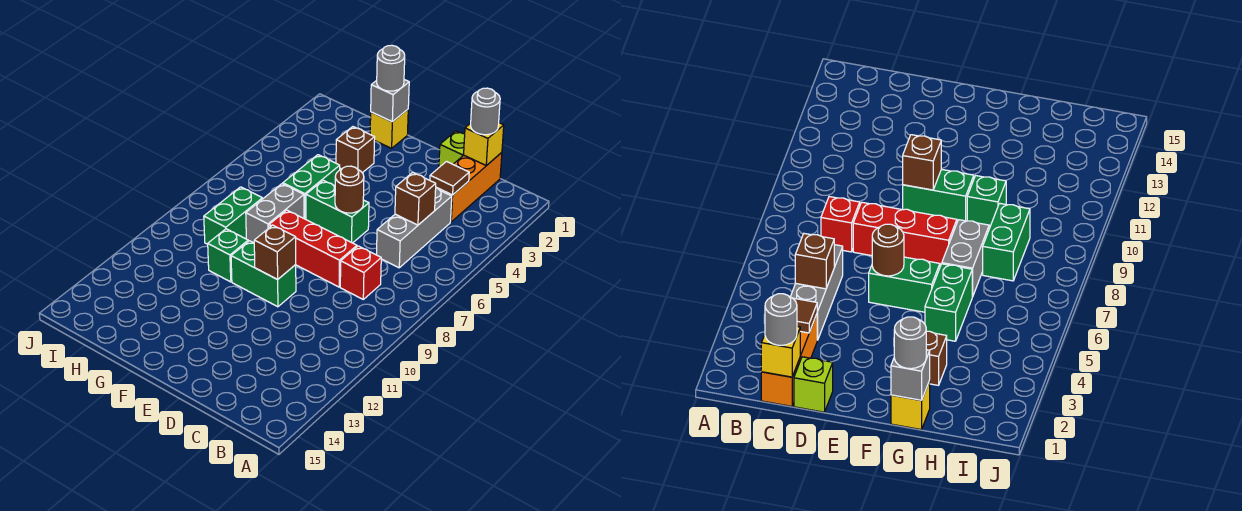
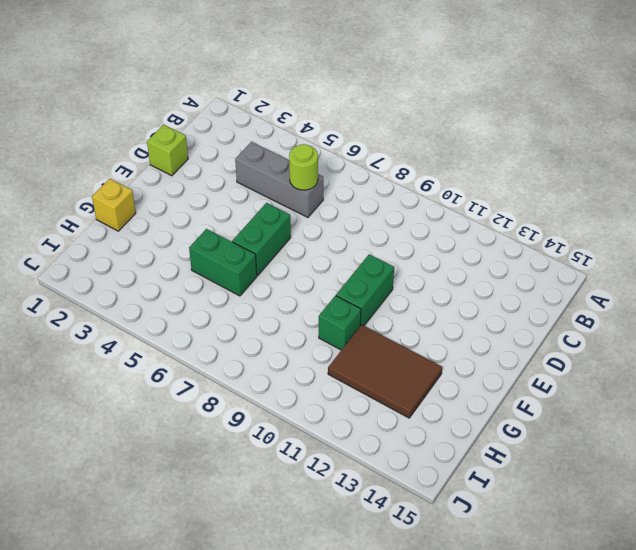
lime round brick C6 level 2 -> none
brown tile G11:H13 level 1 -> none
none -> orange brick C1:C3 level 1
none -> red brick C8 level 1
none -> red brick D8:F8 level 1

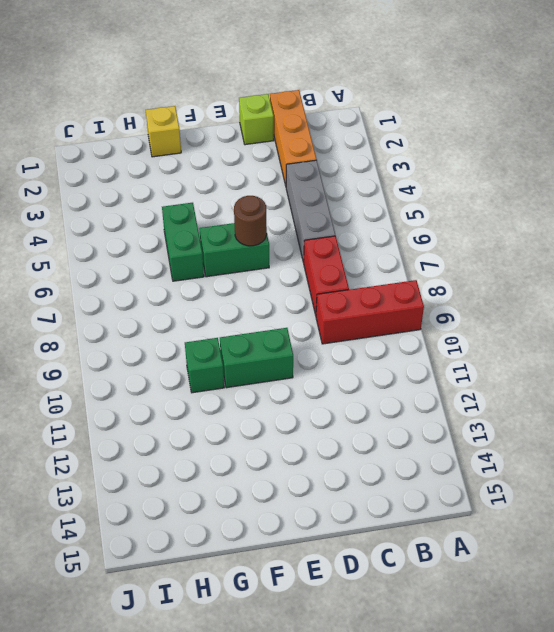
red brick A9:C9 level 1 -> red brick D8:F8 level 1
red brick C7:C8 level 1 -> red brick C8 level 1
none -> brown brick G3 level 1
none -> grey brick G7:G8 level 1
none -> green brick H8:H9 level 1

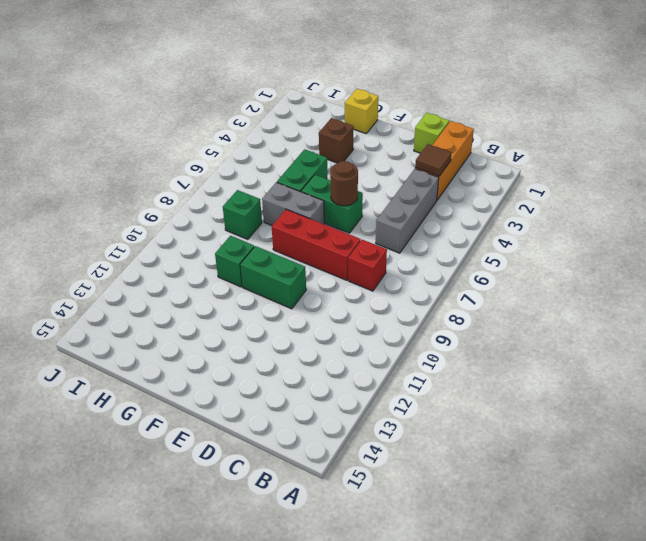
grey brick F7:G7 level 1 -> grey brick G7:G8 level 1
green brick H8 level 1 -> green brick H8:H9 level 1
none -> yellow brick C1 level 2
none -> brown brick C5 level 2
none -> brown brick E10 level 2

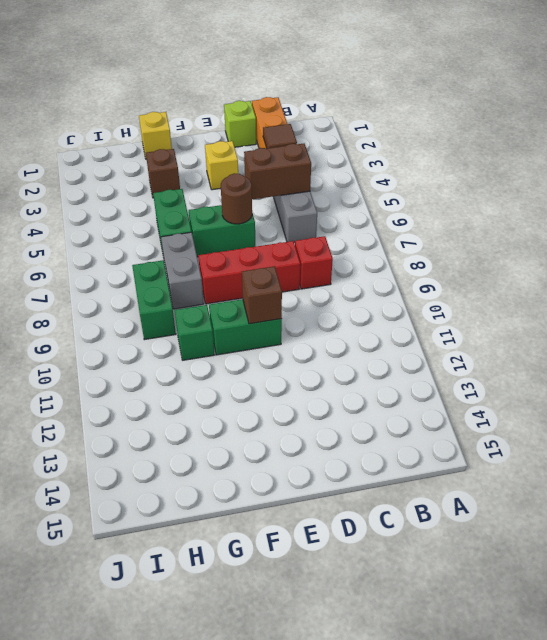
brown brick C5:D5 level 2 -> brown brick C5 level 2
yellow brick E3 level 1 -> yellow brick C1 level 2
none -> grey brick G1 level 2
none -> grey round brick C1 level 3
none -> grey round brick G1 level 3

